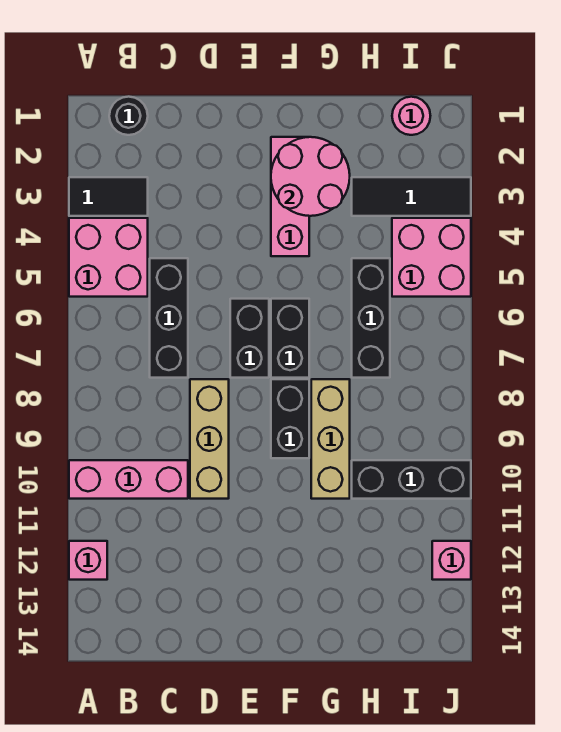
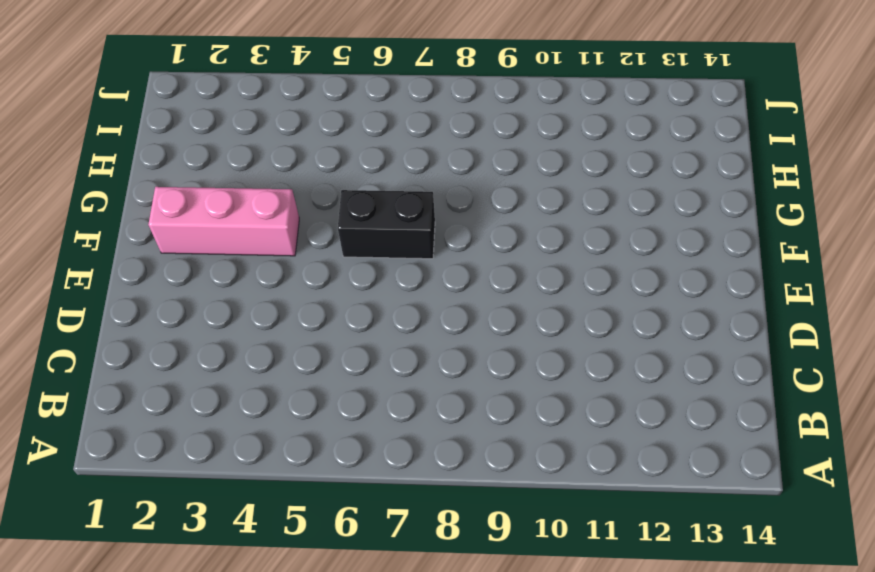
none -> black tile A3:B3 level 1
none -> pink brick A4:B5 level 1
none -> pink brick A10:C10 level 1

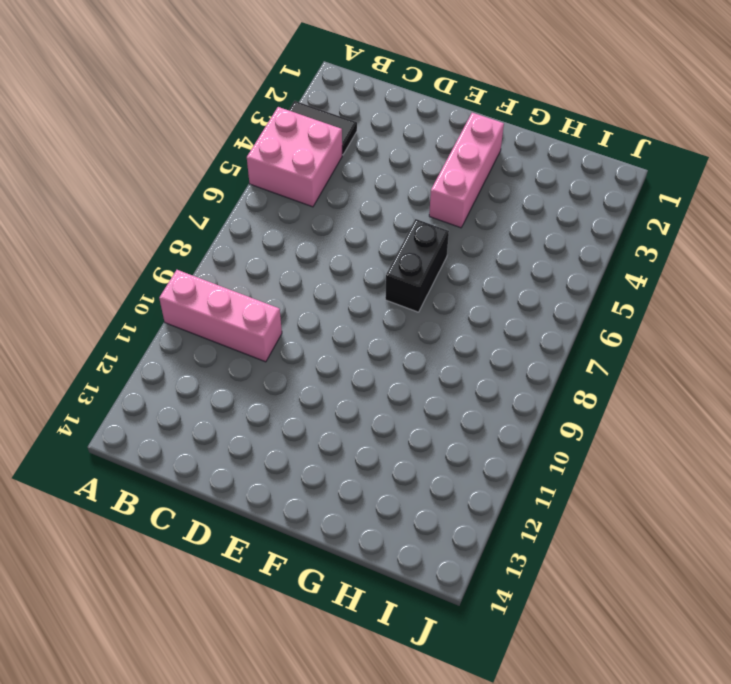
none -> pink brick A12 level 1
none -> black round brick B1 level 1
none -> black brick C5:C7 level 1

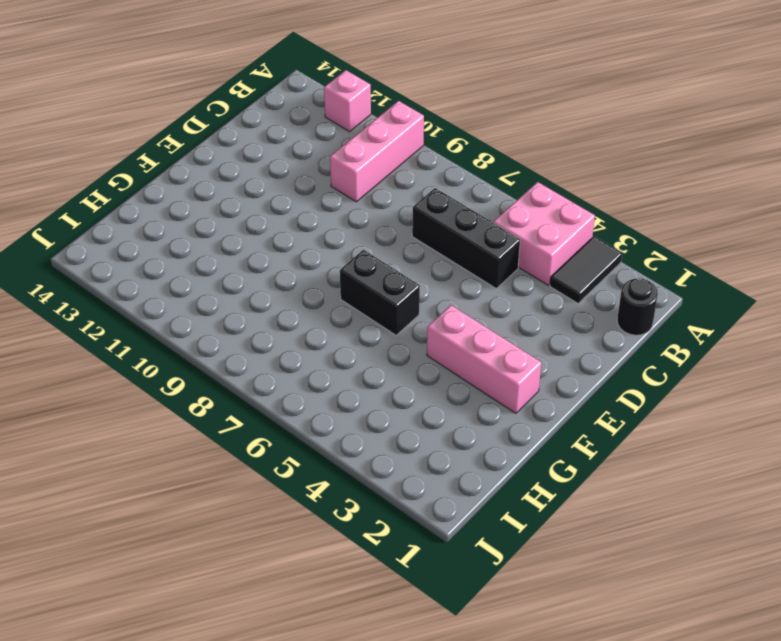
none -> tan brick D8:D10 level 1
none -> black brick E6:E7 level 1
none -> black brick F8:F9 level 1

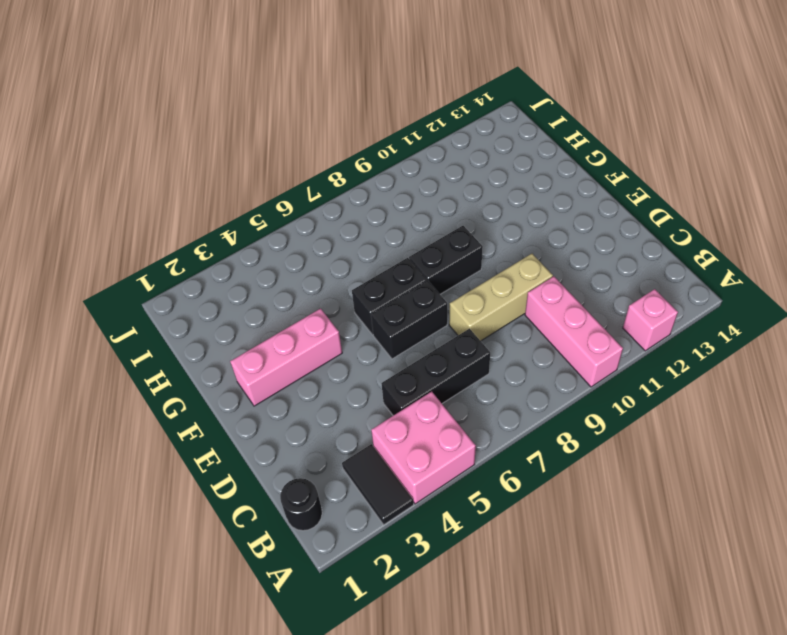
none -> tan brick G8:G10 level 1
none -> black tile H3:J3 level 1
none -> black brick H5:H7 level 1

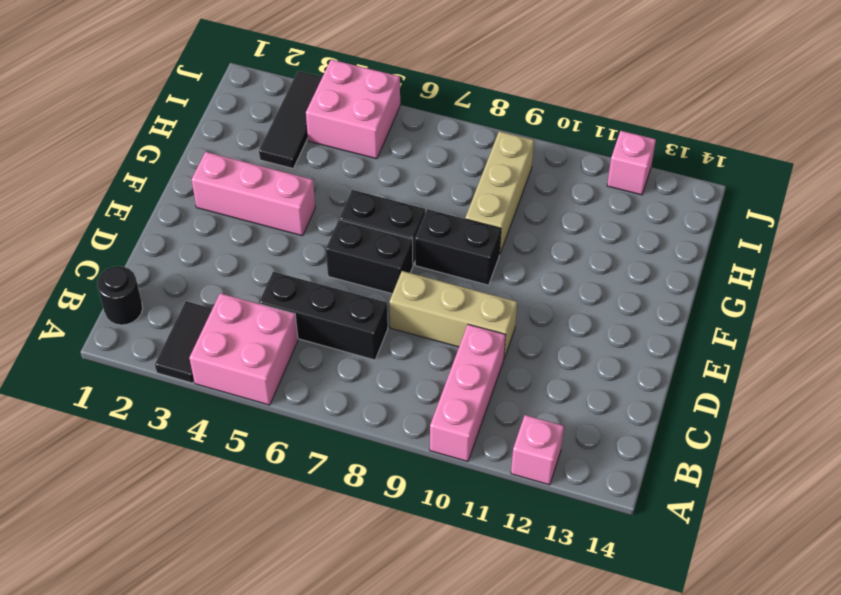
tan brick G9:I9 level 1 -> tan brick G8:G10 level 1
none -> black brick H5:H7 level 1
none -> black brick H10:J10 level 1
none -> pink round brick I1 level 1

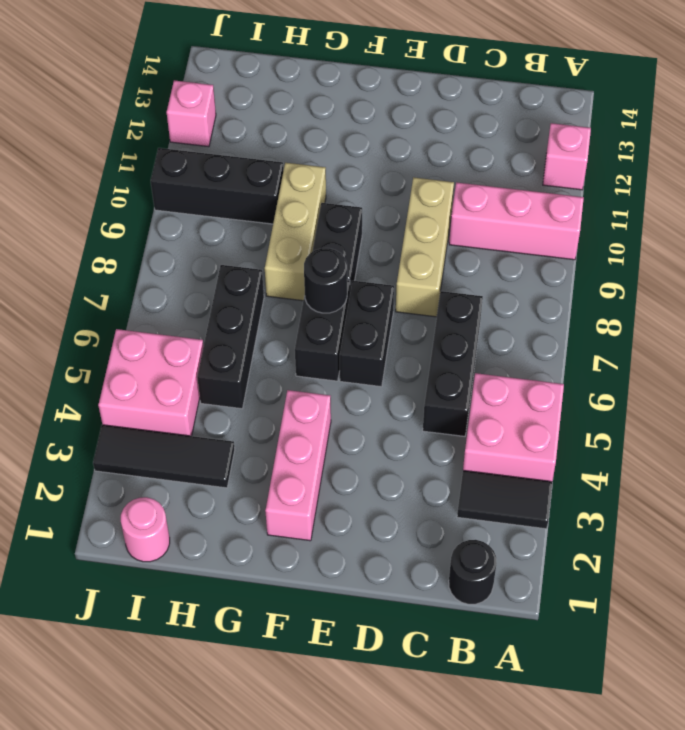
black round brick F7 level 2 -> none
none -> pink round brick F2:G3 level 2

